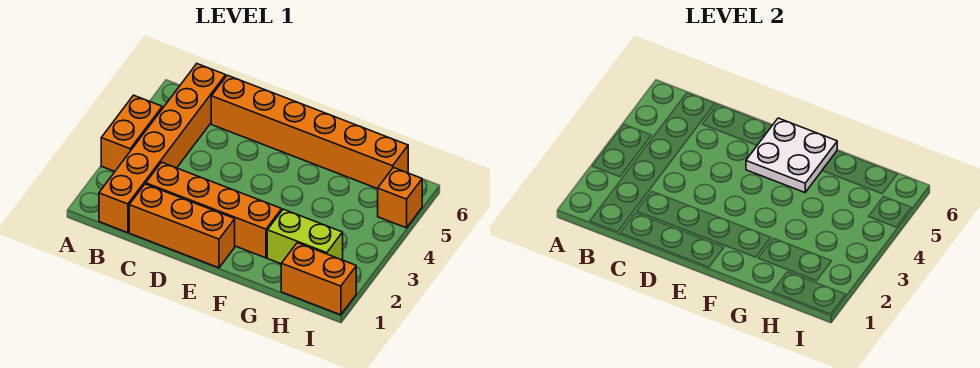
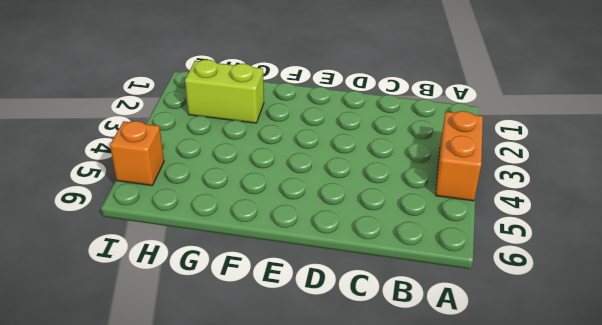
none -> orange brick B1:B6 level 1
none -> orange brick C1:E1 level 1

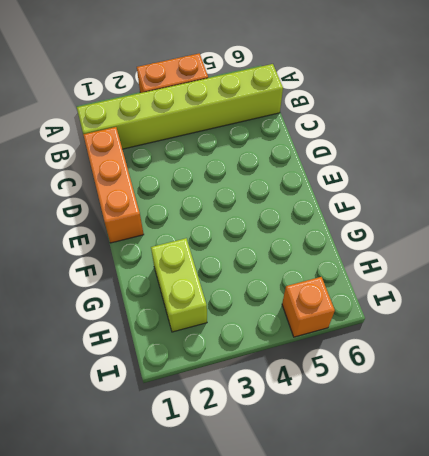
lime brick B1:B6 level 1 -> orange brick B1:B6 level 1
none -> orange brick C2:F2 level 1
none -> orange brick C6:H6 level 1

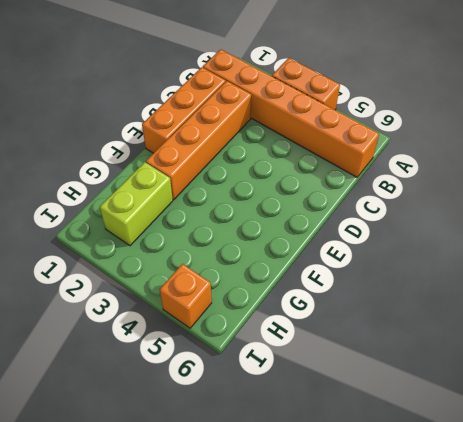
none -> orange brick C6:H6 level 1
none -> orange brick H1:I1 level 1

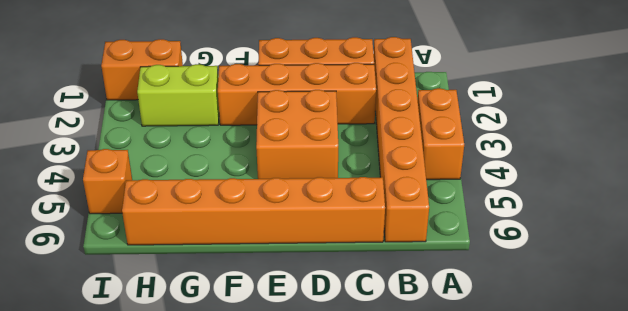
orange brick D3:E4 level 1 -> none
none -> white plate E5:F6 level 2

